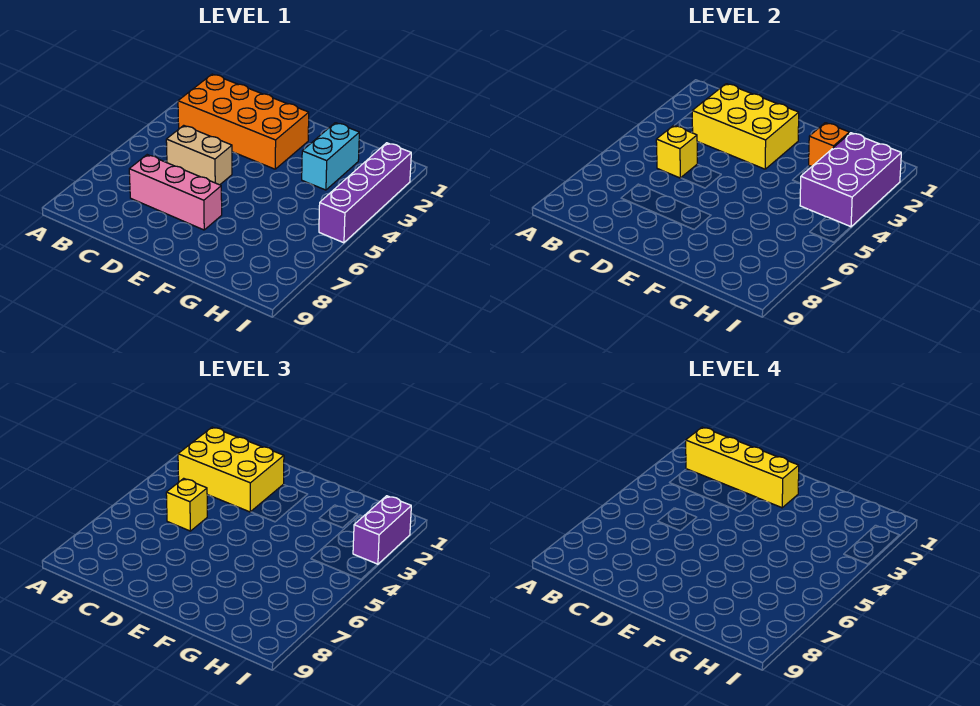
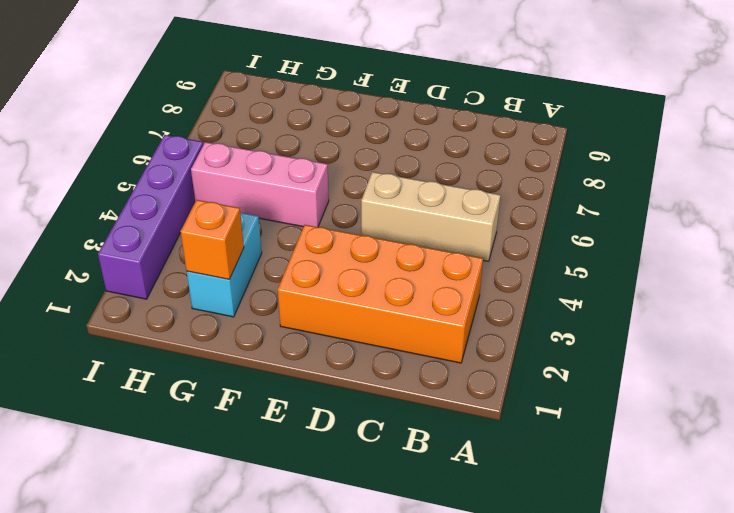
tan brick B5:D5 level 1 -> tan brick C5:D5 level 1
pink brick F5:H5 level 1 -> pink brick C7:E7 level 1
none -> yellow brick C2:E3 level 2
none -> yellow brick C5 level 2
none -> purple brick H2:I4 level 2

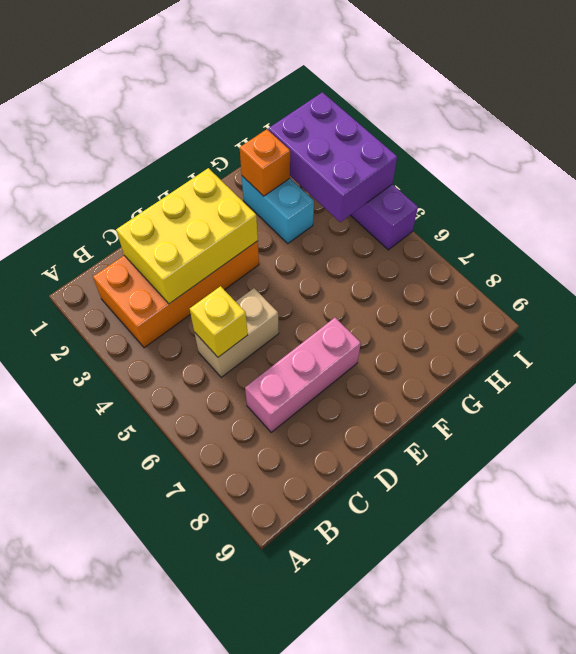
none -> yellow brick B2:D3 level 3
none -> yellow brick C5 level 3
none -> purple brick I2:I3 level 3

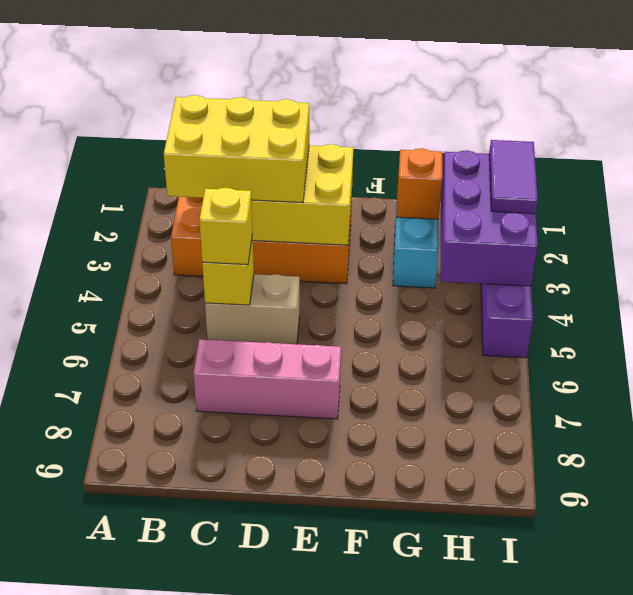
purple tile I2:I3 level 3 -> purple brick I2:I3 level 3
none -> yellow brick B2:E2 level 4

